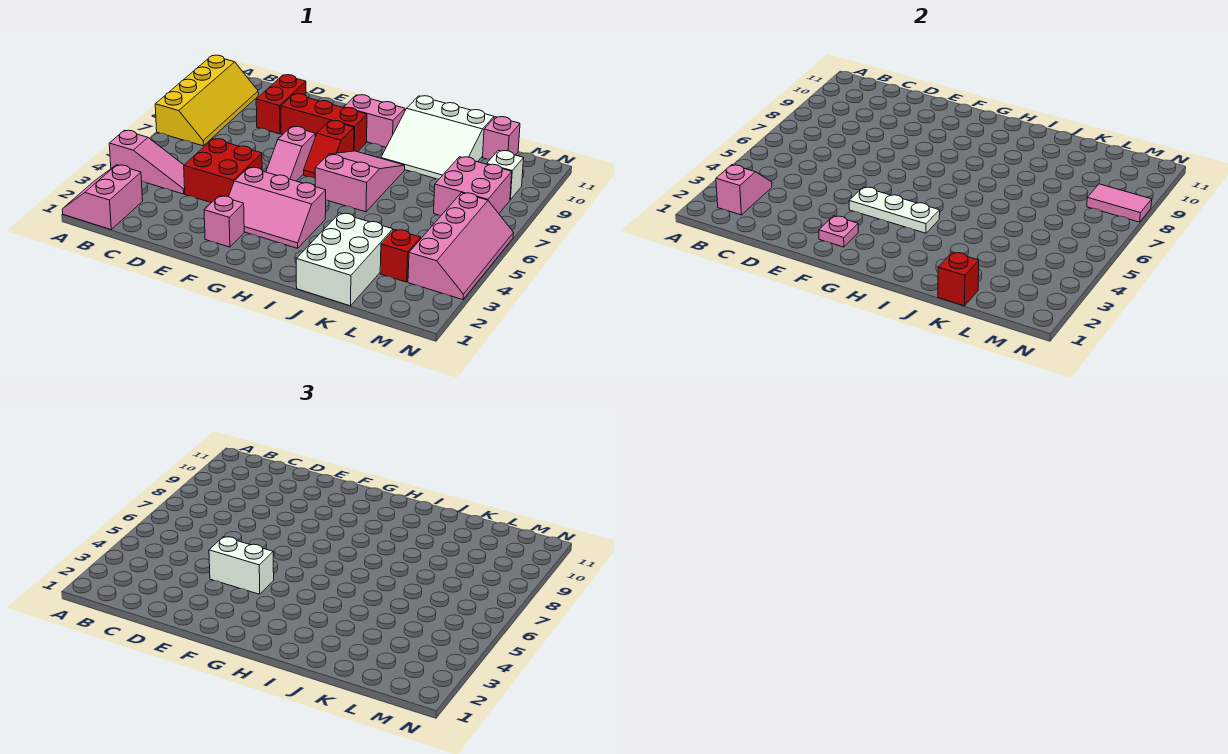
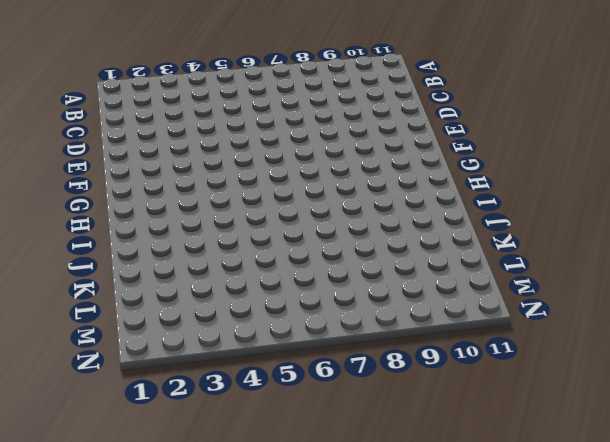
none -> pink slope A1:B2 level 1 top B
none -> pink slope A4:C4 level 1 top A
none -> yellow slope A7:B10 level 1 top A

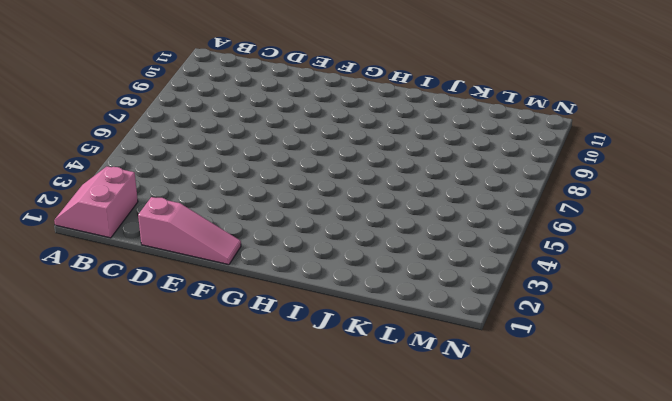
pink slope D1:F1 level 1 top D -> pink slope A4:C4 level 1 top A
none -> yellow slope A7:B10 level 1 top A
none -> red brick D4:E5 level 1
none -> red brick D9:D10 level 1

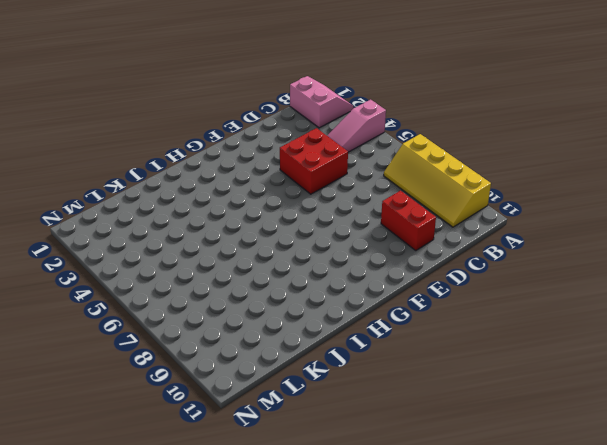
none -> red brick E9:G9 level 1
none -> pink brick F2 level 1
none -> pink slope F3:H4 level 1 top 4

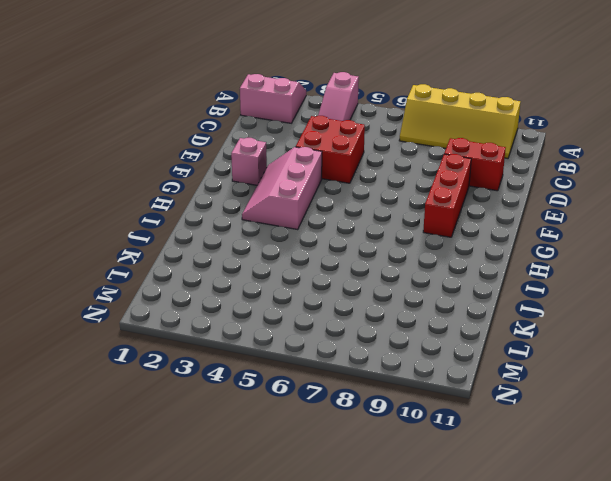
none -> pink slope F6:F7 level 1 top 7
none -> red slope G7:G8 level 1 top 8
none -> pink brick G10:H10 level 1

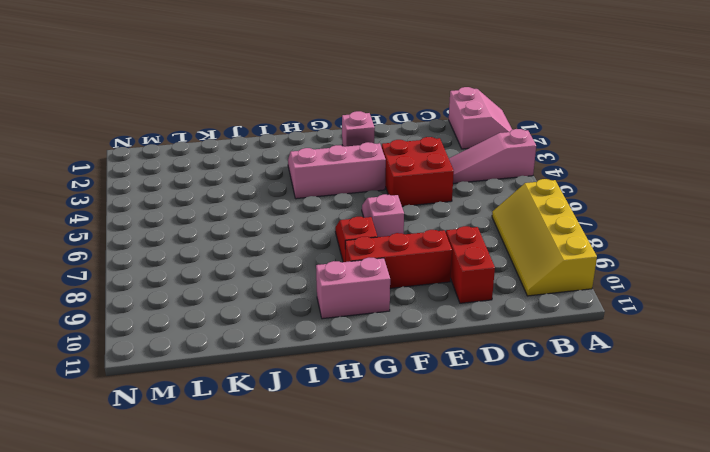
none -> pink slope H6:I8 level 1 top 6
none -> white slope I9:K11 level 1 top 11
none -> white brick J1:K3 level 1

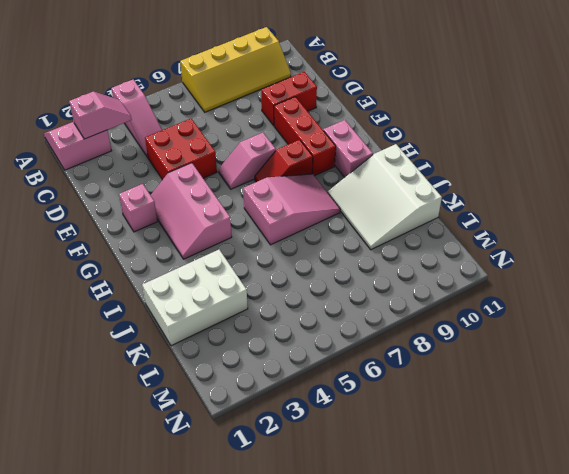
none -> red brick L3 level 1
none -> pink brick L7:M8 level 1
none -> pink brick L11 level 1

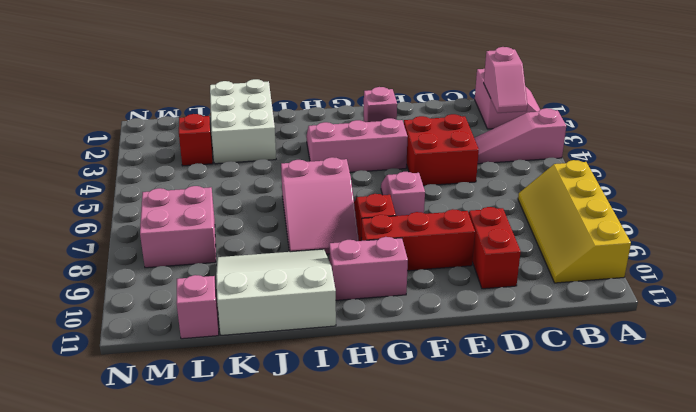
none -> pink slope M3:N6 level 1 top M
none -> white brick M9 level 1
none -> pink plate F2 level 2

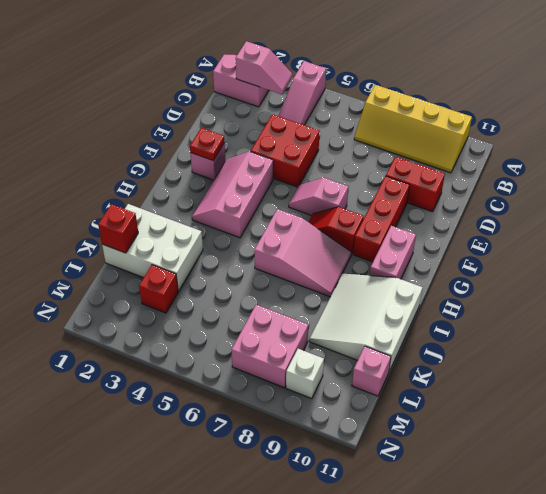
red plate F2 level 2 -> pink plate F2 level 2
none -> pink slope M3:N6 level 1 top M
none -> white plate F4:H4 level 2
none -> pink tile M8:N8 level 2

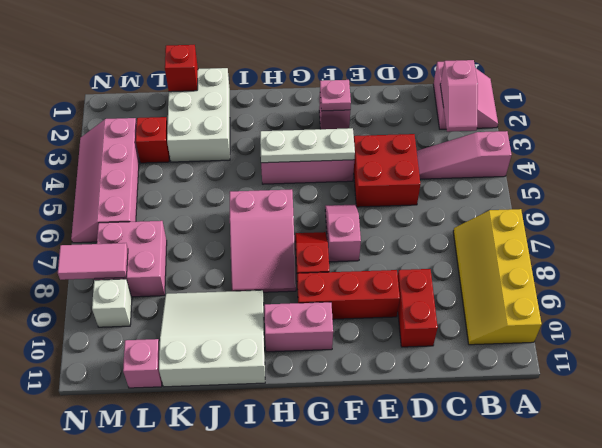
none -> white brick E4:F4 level 3

